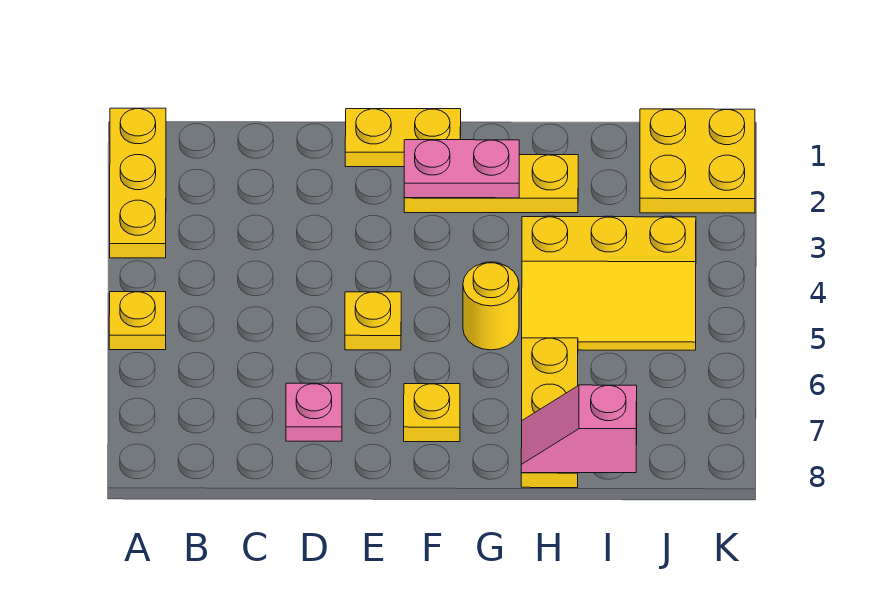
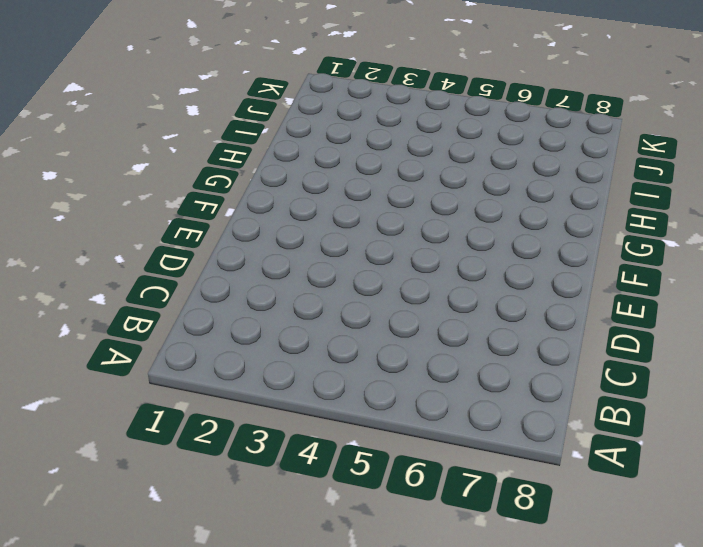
none -> yellow plate A1:A3 level 1
none -> yellow plate A5 level 1
none -> pink plate D7 level 1

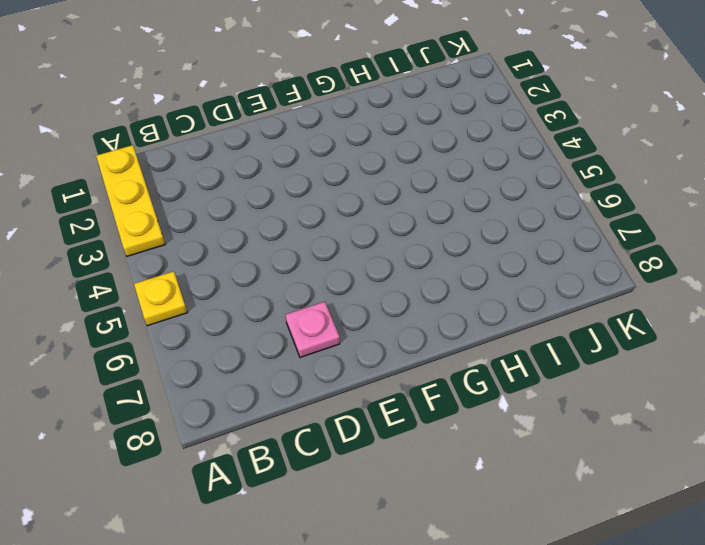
none -> yellow plate E1:F1 level 1
none -> yellow plate E5 level 1
none -> yellow plate F2:H2 level 1

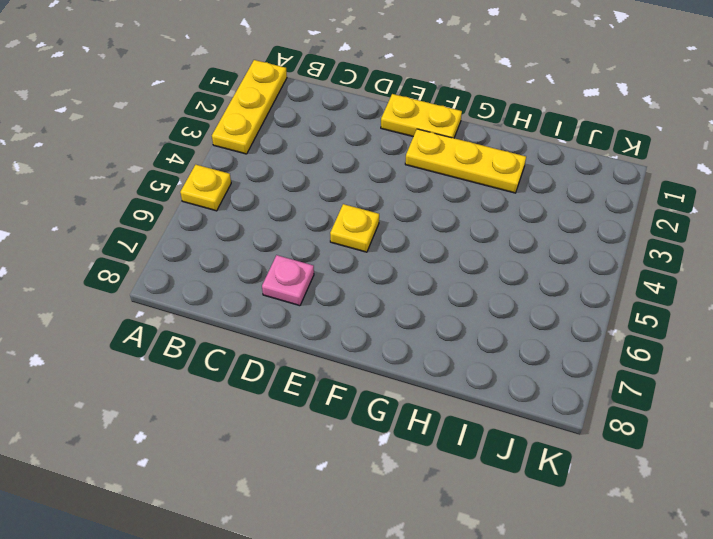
none -> yellow plate F7 level 1
none -> yellow round brick G5 level 1
none -> yellow slope H4:J5 level 1 top 4

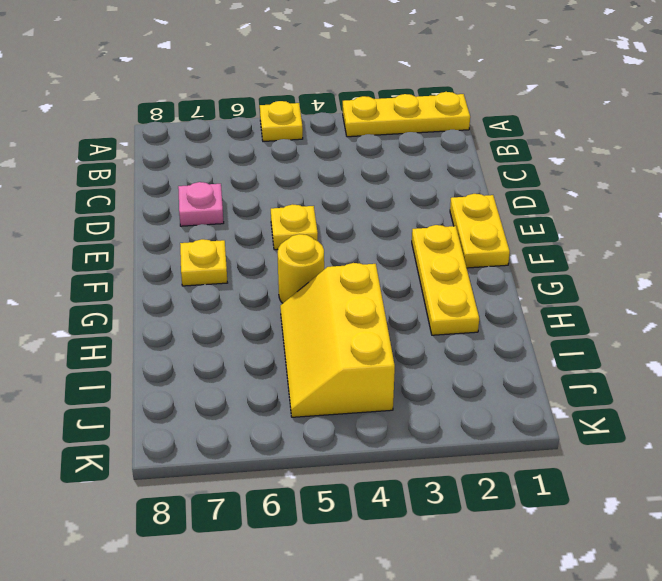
none -> yellow plate H6:H8 level 1
none -> yellow plate J1:K2 level 1
none -> pink plate F2:G2 level 2

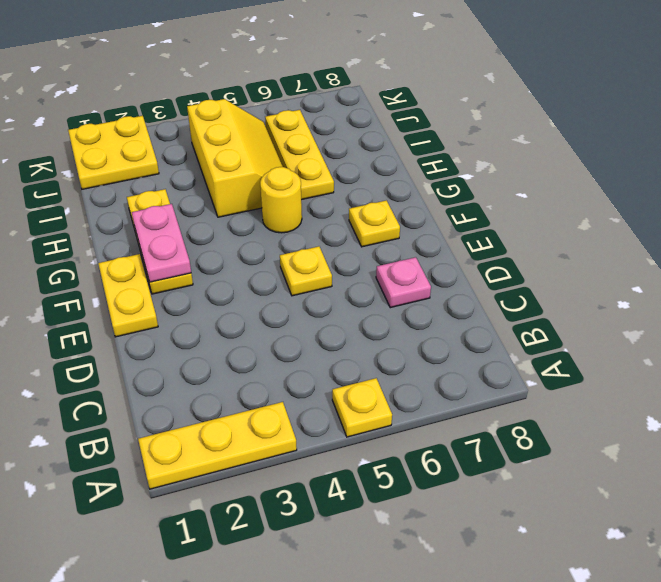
yellow plate H6:J6 level 1 -> yellow plate H6:H8 level 1
none -> pink slope H8:I8 level 2 top I

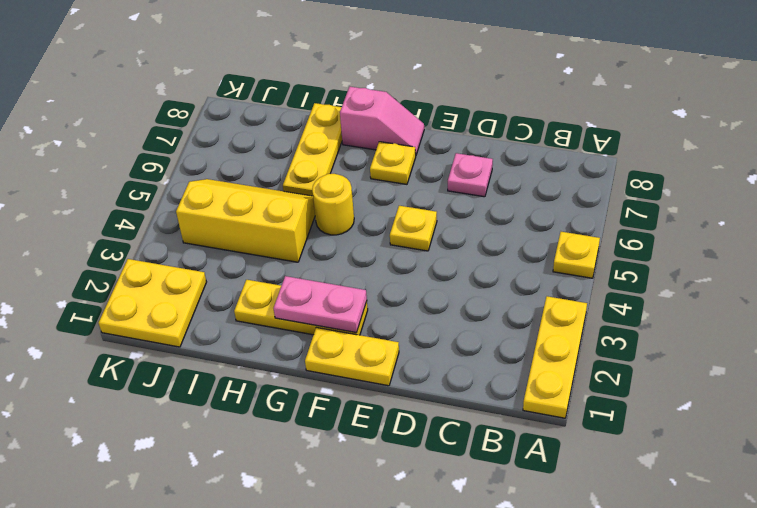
pink slope F8:G8 level 1 top G -> pink slope H8:I8 level 2 top I

